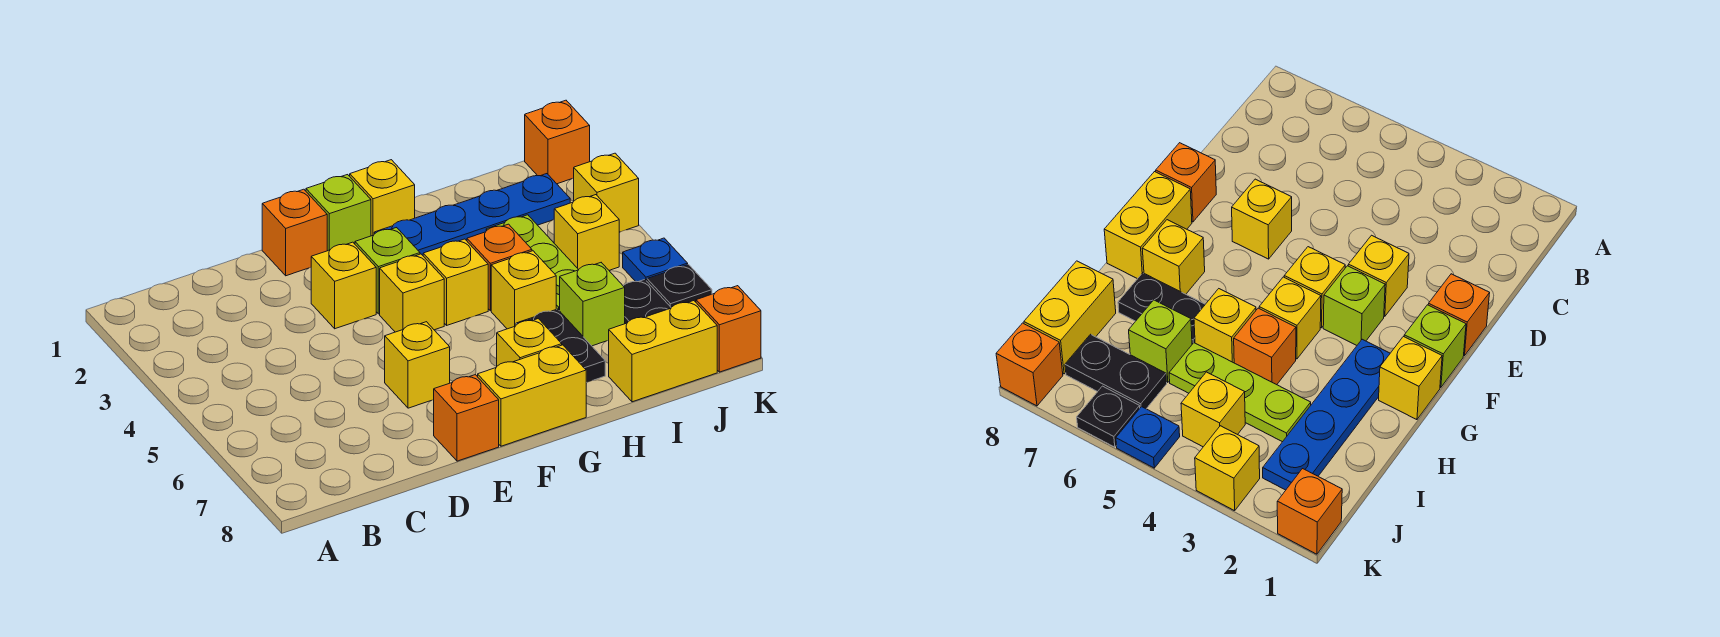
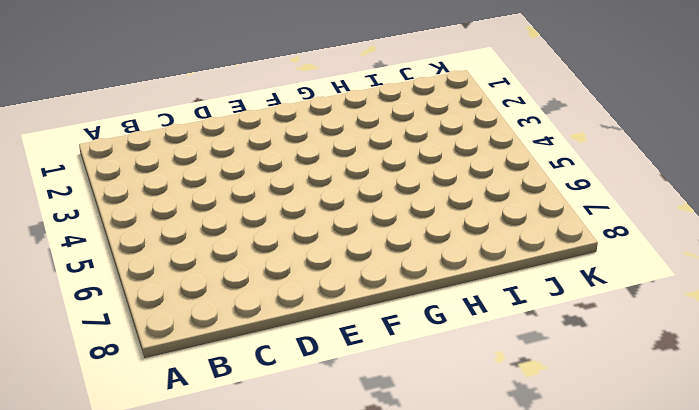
none -> orange brick E1 level 1
none -> yellow brick E3 level 1
none -> yellow brick E6 level 1

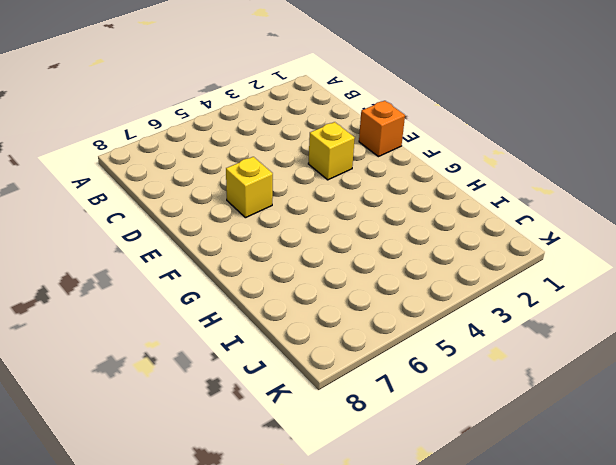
none -> orange brick E8 level 1
none -> lime brick F1 level 1
none -> lime brick F3 level 1

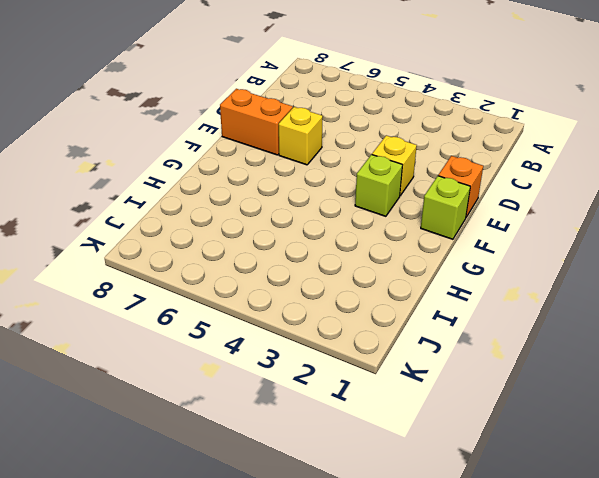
orange brick E7:E8 level 1 -> orange brick E8 level 1
none -> yellow brick F4 level 1
none -> yellow brick F8:G8 level 1
none -> yellow brick G1 level 1

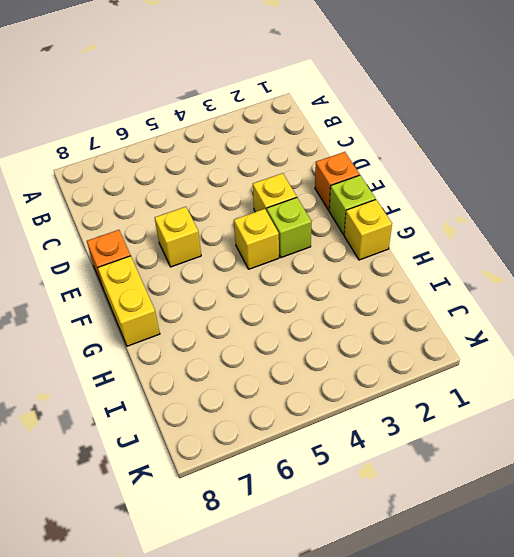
none -> blue plate G2:J2 level 1
none -> yellow brick G4 level 1
none -> yellow brick G7 level 1

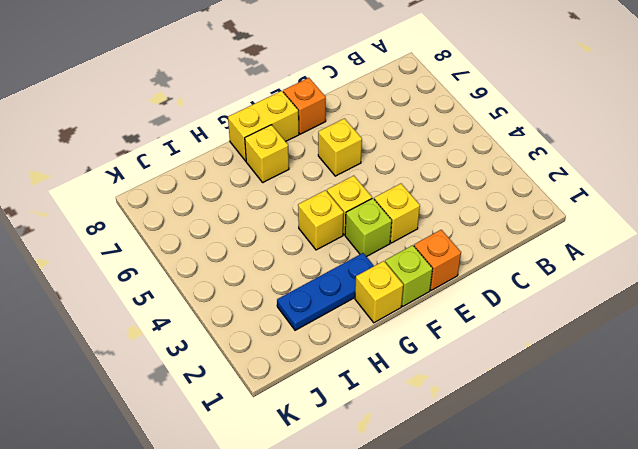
blue plate G2:I2 level 1 -> blue plate G2:J2 level 1
none -> orange brick H4 level 1
none -> yellow brick H5 level 1
none -> black plate H6:H7 level 1

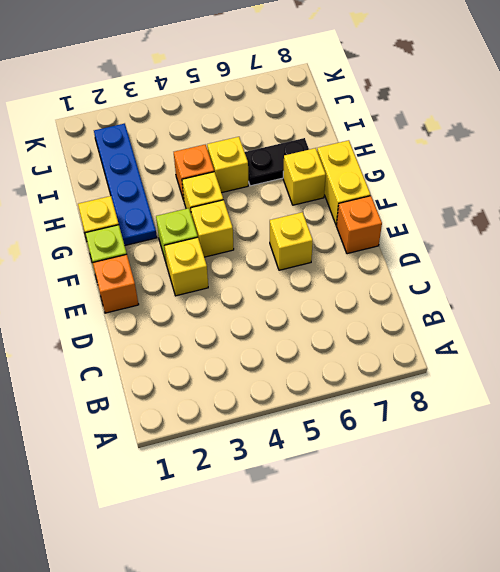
none -> lime plate I3:I5 level 1
none -> lime brick I6 level 1
none -> yellow brick I8:J8 level 1

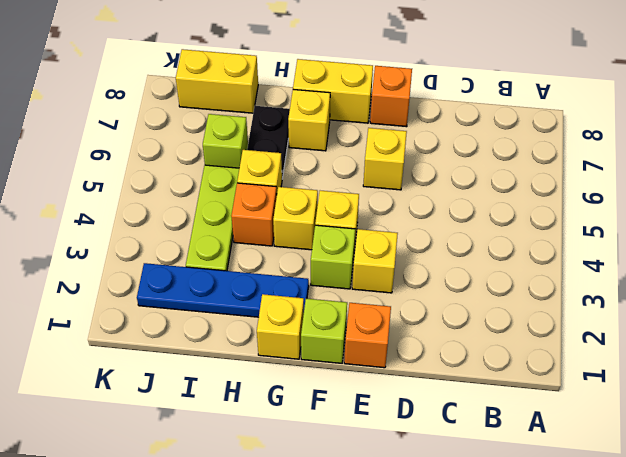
none -> yellow brick J4 level 1
none -> black plate J6:J7 level 1
none -> orange brick K1 level 1

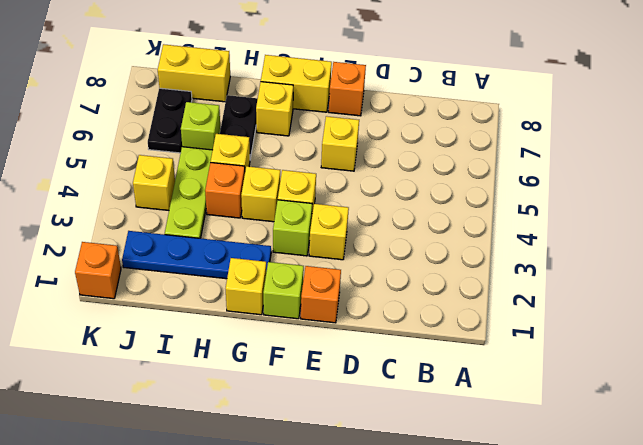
none -> yellow brick K3 level 1
none -> blue plate K5 level 1
none -> black plate K6 level 1

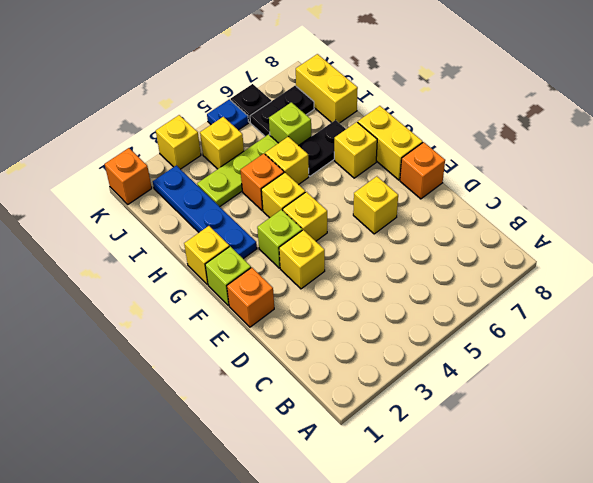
none -> orange brick K8 level 1

